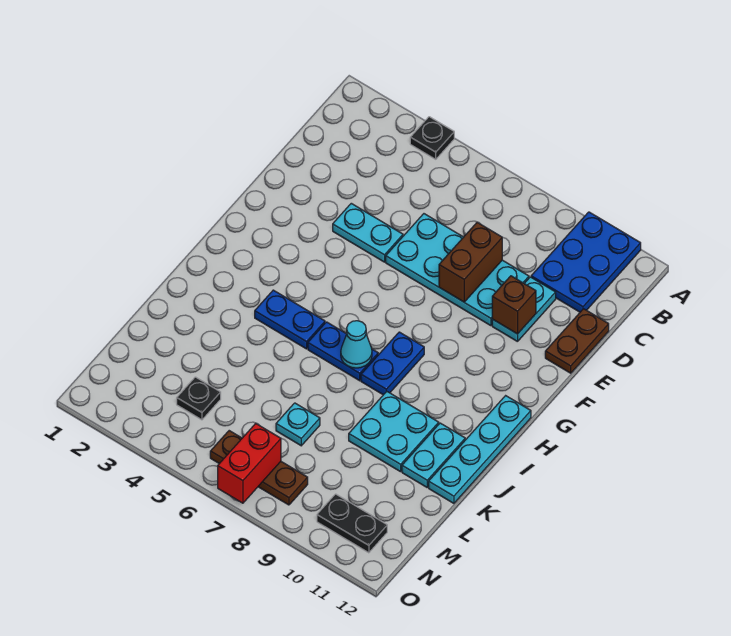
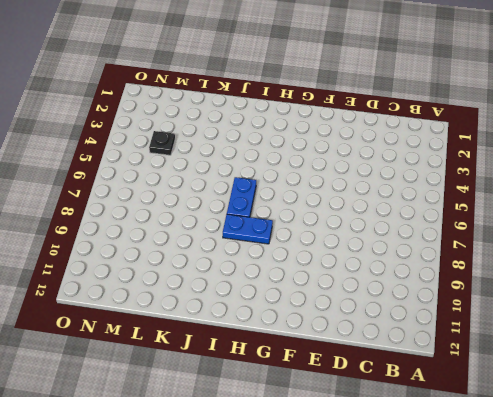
none -> black plate A4 level 1
none -> blue plate A10:C11 level 1
none -> cyan plate D6:E9 level 1

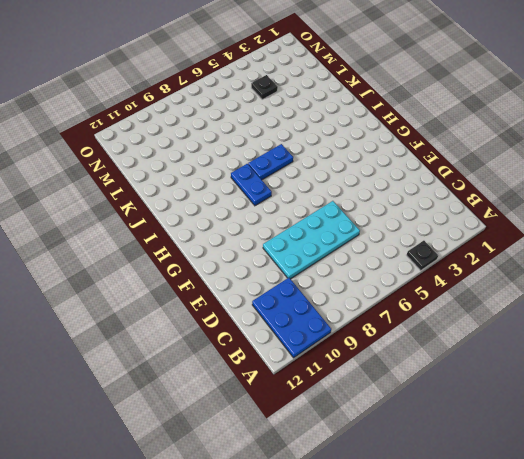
none -> cyan plate D10:E10 level 1
none -> brown plate D12:E12 level 1
none -> cyan plate E4:E5 level 1

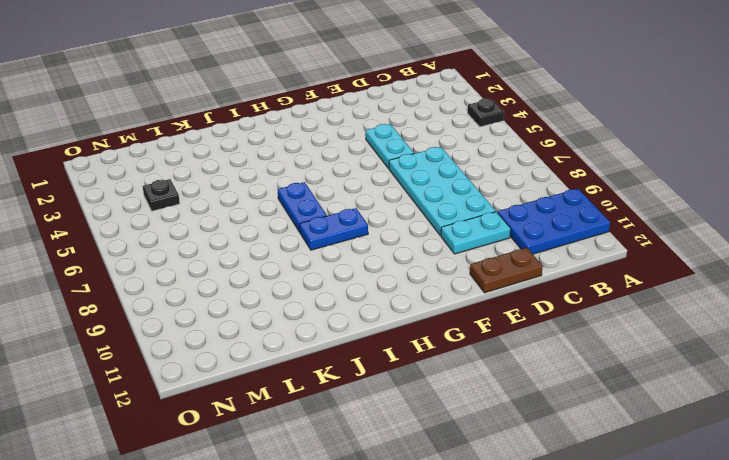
none -> cyan plate H12:K12 level 1
none -> blue plate I4:I5 level 1
none -> cyan plate J9:K10 level 1

